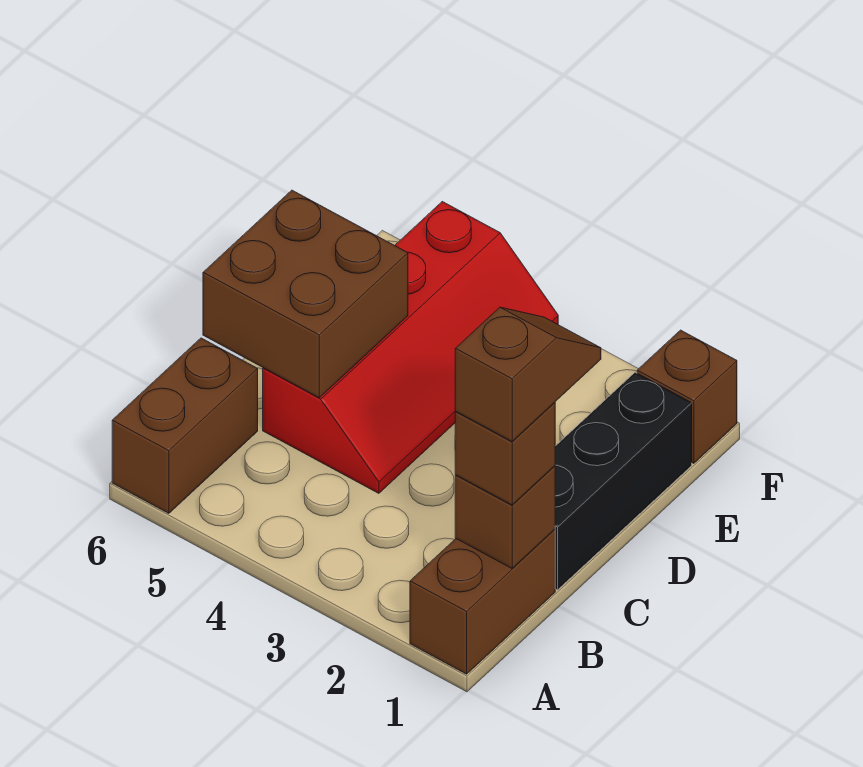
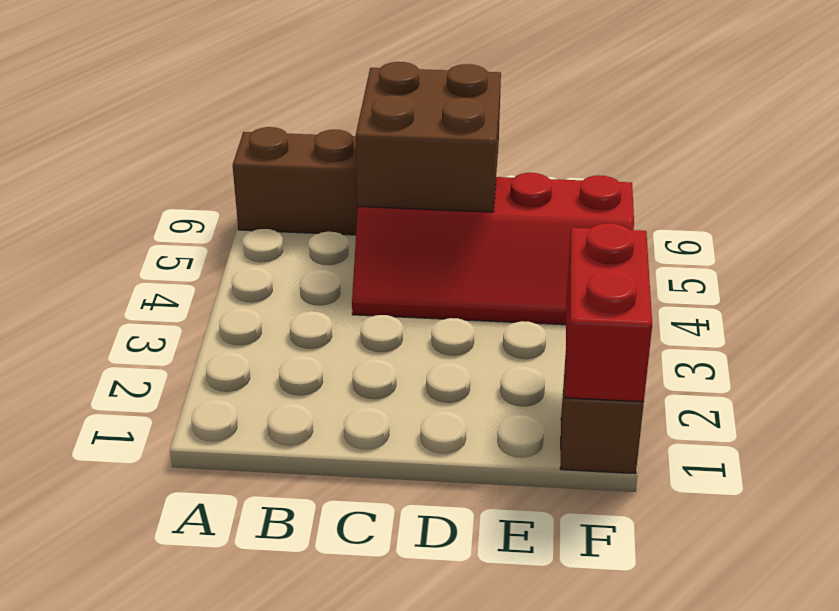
red brick F1:F2 level 2 -> none
none -> brown brick A1:B1 level 1
none -> black brick C1:E1 level 1

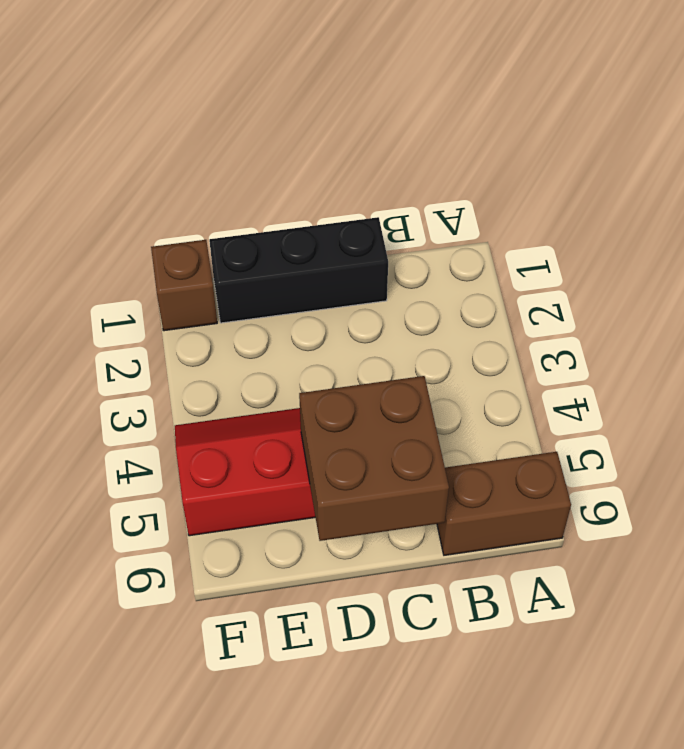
none -> brown brick A1:B1 level 1
none -> brown brick B1 level 2

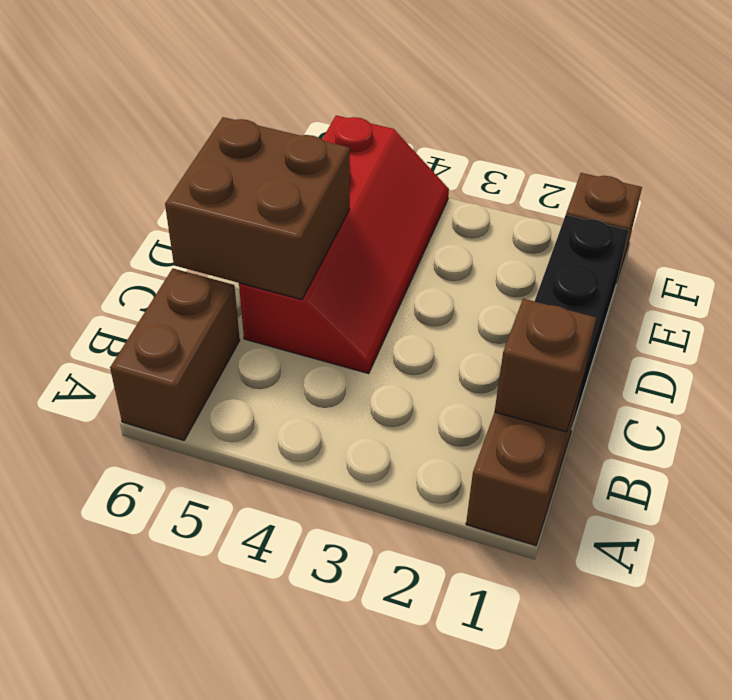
none -> brown brick B1 level 3
none -> brown slope B1:C1 level 4 top B

